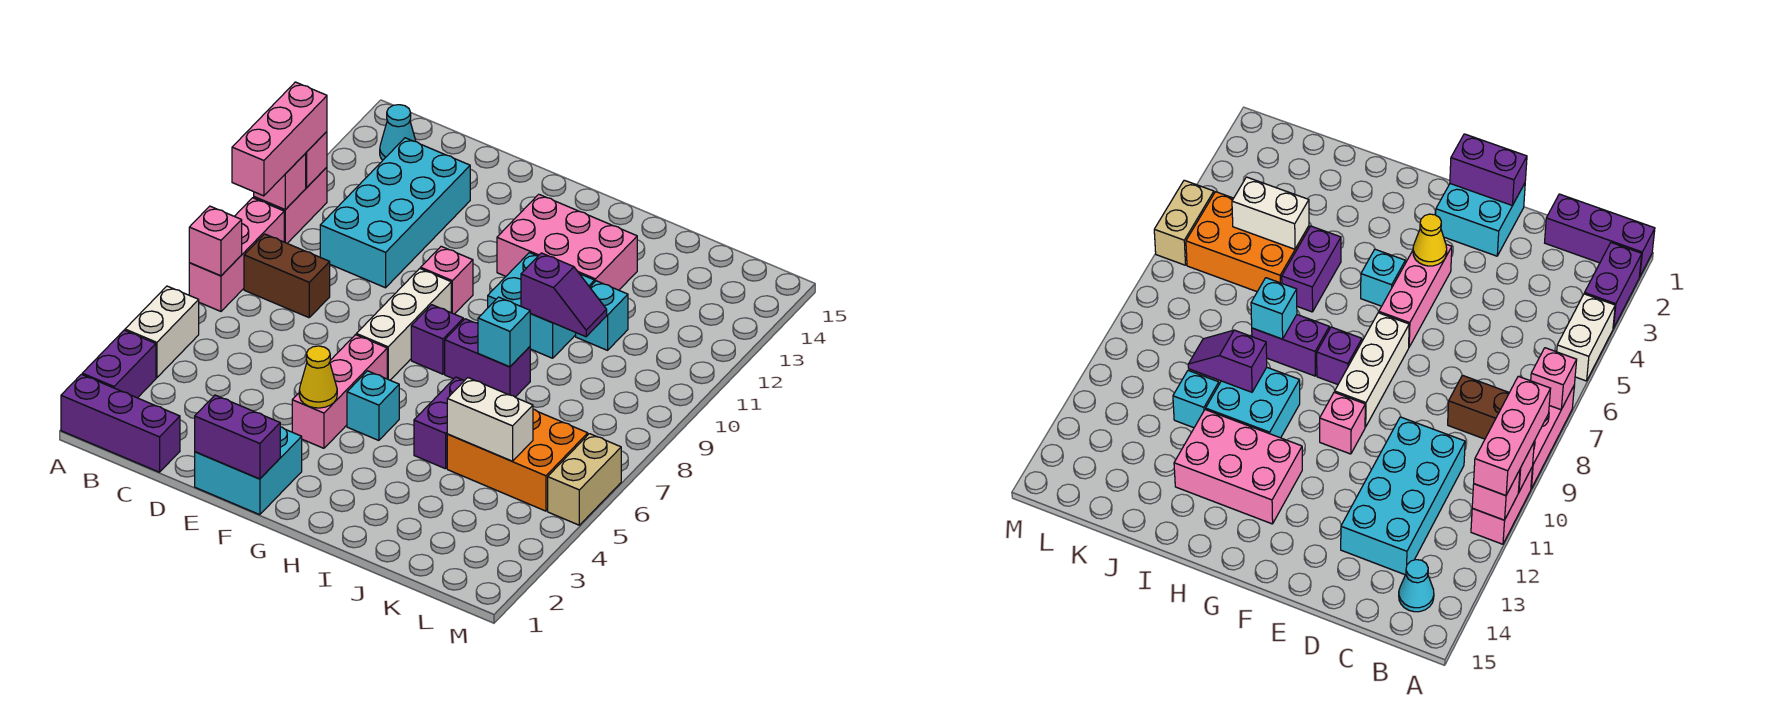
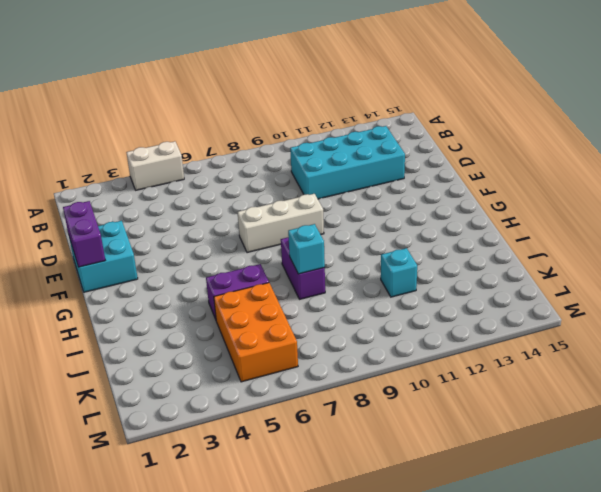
none -> purple brick A1:C1 level 1
none -> purple brick A2:A3 level 1
none -> pink brick A7:A9 level 1
none -> pink brick A10:A11 level 1

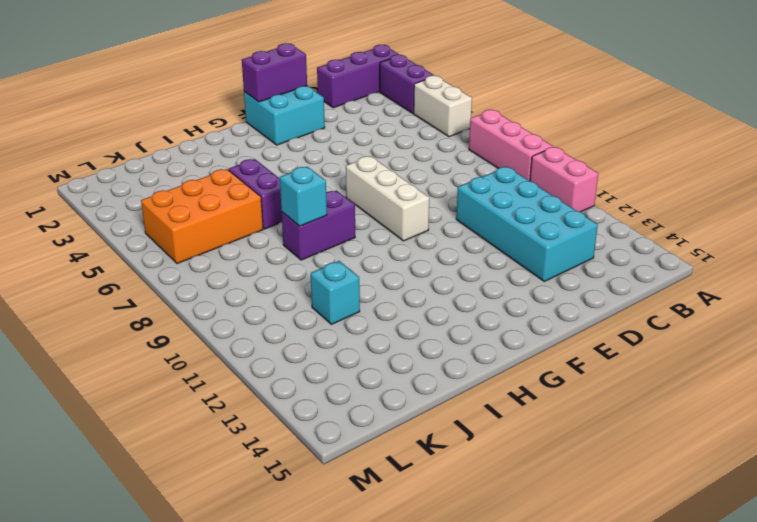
none -> brown brick B8:C8 level 1
none -> cyan cone B14 level 1
none -> pink brick F4:F6 level 1
none -> pink brick F10 level 1

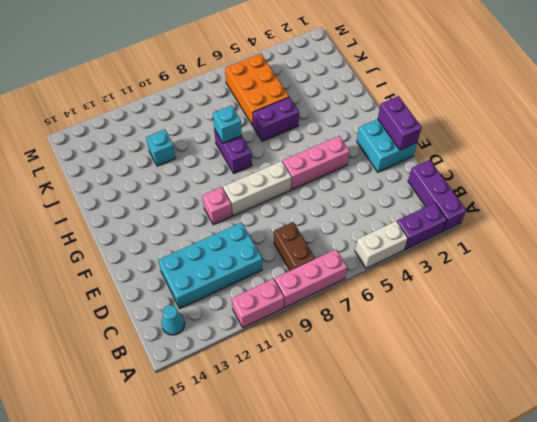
none -> cyan brick G5 level 1
none -> purple brick G8 level 1
none -> pink brick G12:I13 level 1
none -> cyan brick H10:I11 level 1

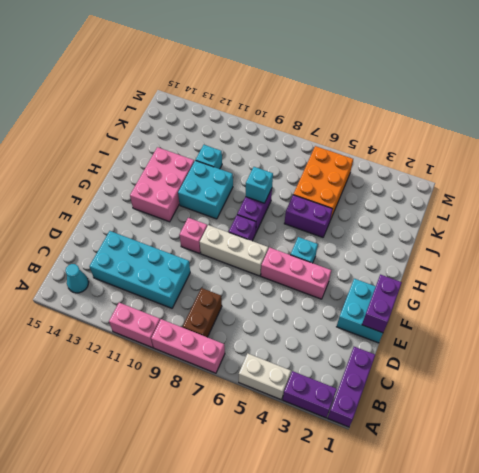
none -> tan brick M5:M6 level 1
none -> pink brick A7 level 2
none -> pink brick A10 level 2
none -> pink brick A11 level 2

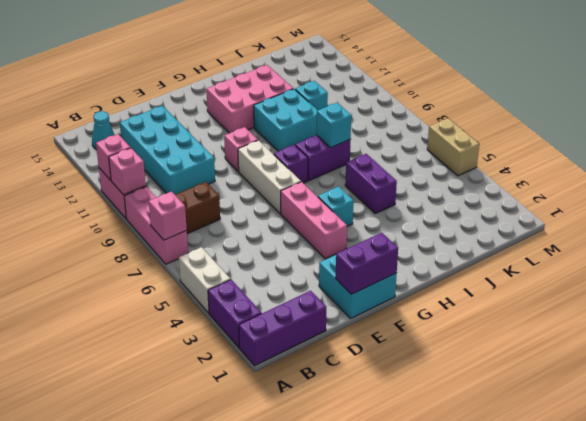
none -> orange brick J5:L6 level 1
none -> yellow cone F4 level 2
none -> purple slope I10:J10 level 2 top I
none -> white brick J5:K5 level 2

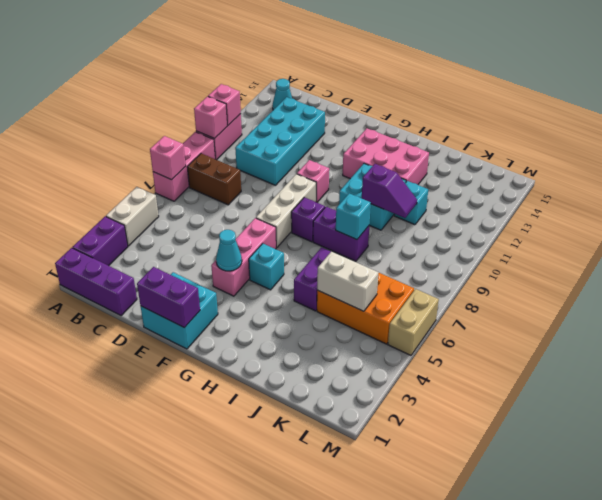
cyan cone F4 level 2 -> yellow cone F4 level 2
none -> pink brick A9:A11 level 3

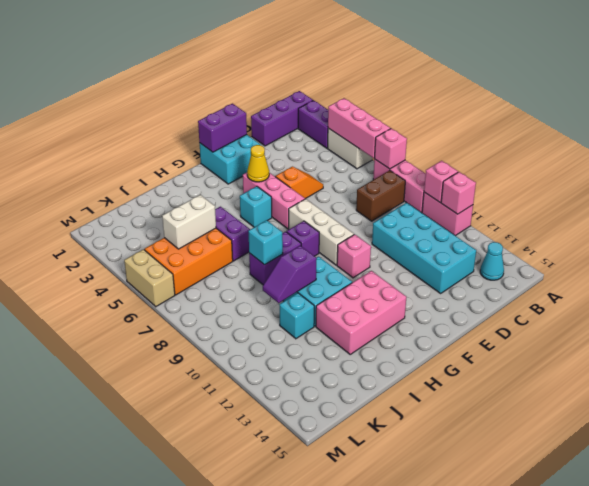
pink brick A4:A6 level 2 -> pink brick A9:A11 level 3
orange slope D5:E5 level 1 top E -> none

